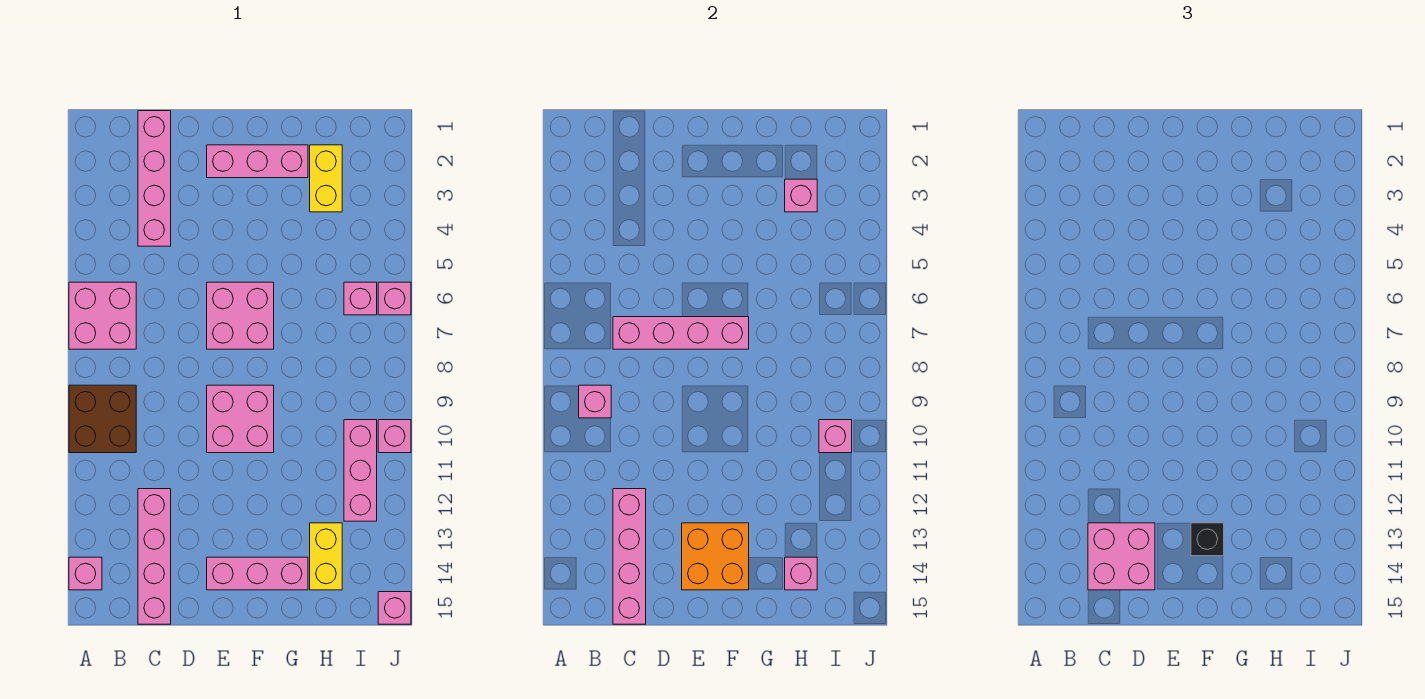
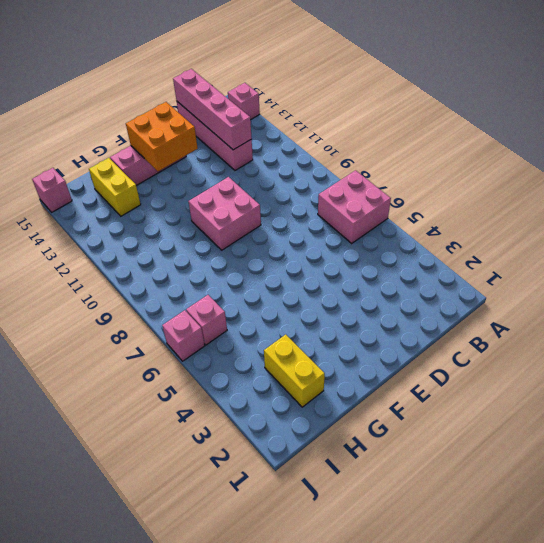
none -> brown brick A9:B10 level 1
none -> pink brick C1:C4 level 1
none -> pink brick E2:G2 level 1

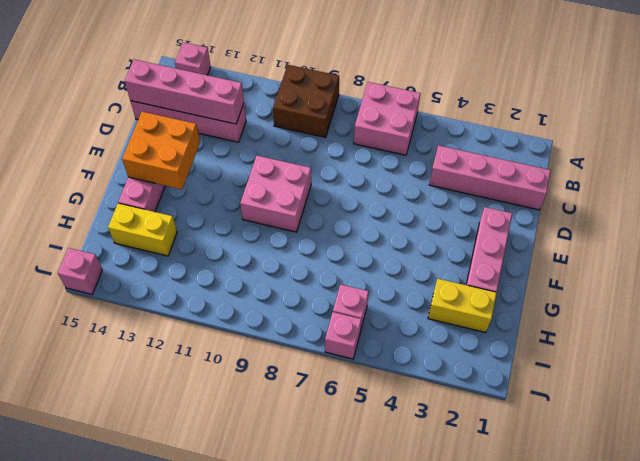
none -> pink brick E6:F7 level 1
none -> pink brick I10:I12 level 1
none -> pink brick J10 level 1

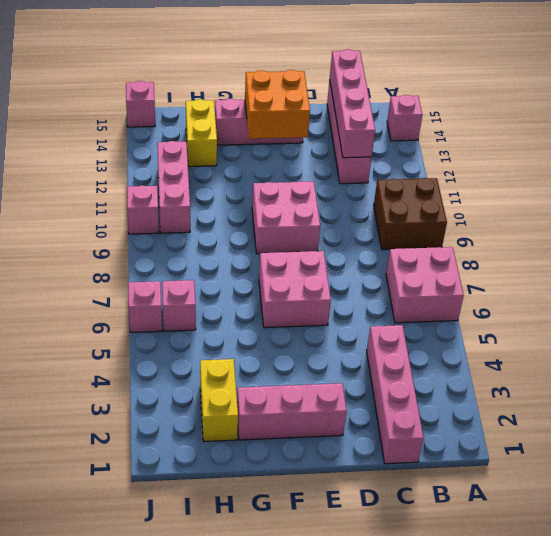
none -> pink brick B9 level 2
none -> pink brick C7:F7 level 2
none -> pink brick H3 level 2

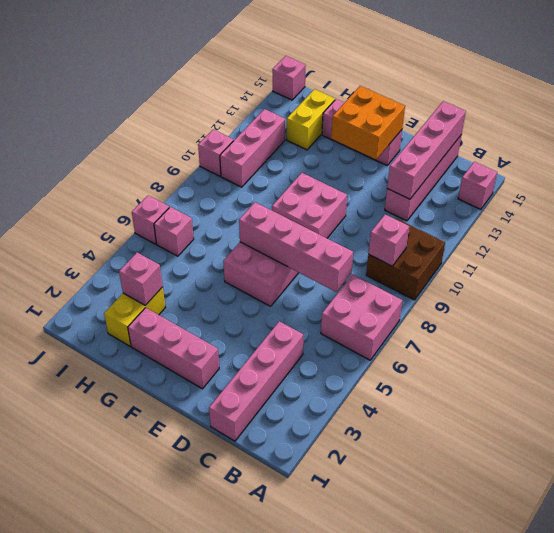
none -> pink brick H14 level 2
none -> pink brick I10 level 2
none -> pink brick C13:D14 level 3

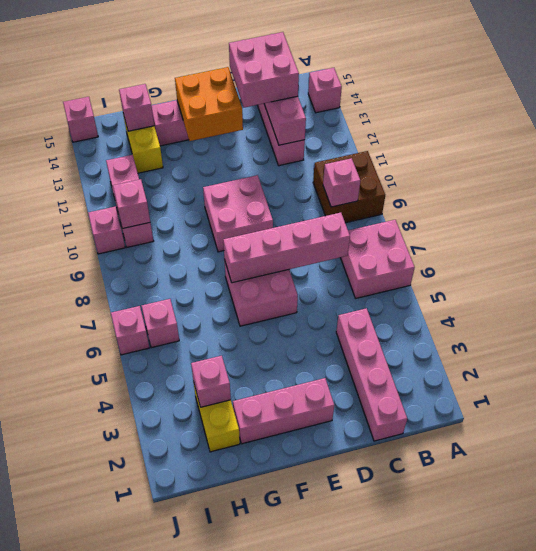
none -> black brick F13 level 3

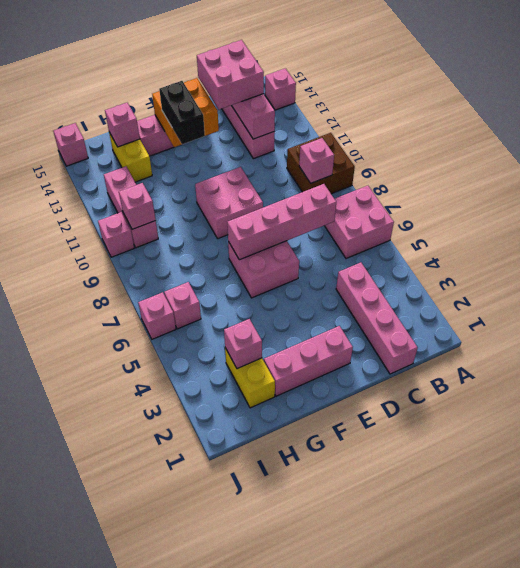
black brick F12:F13 level 3 -> black brick F13 level 3

